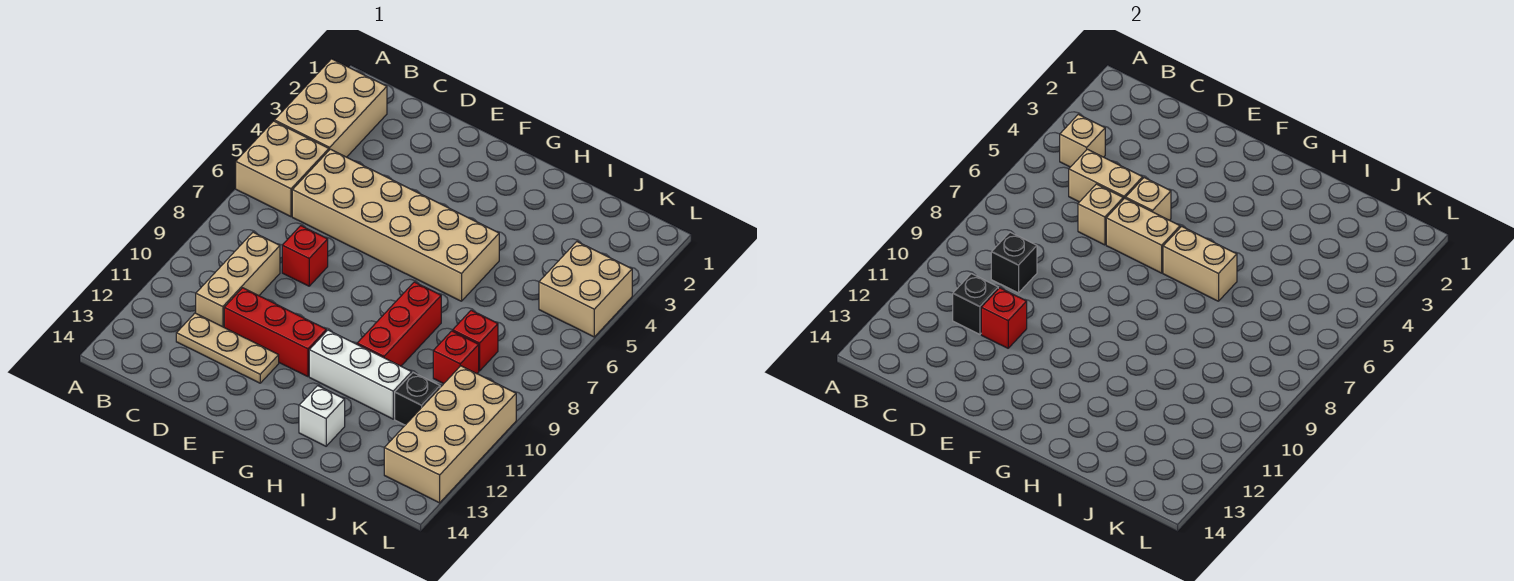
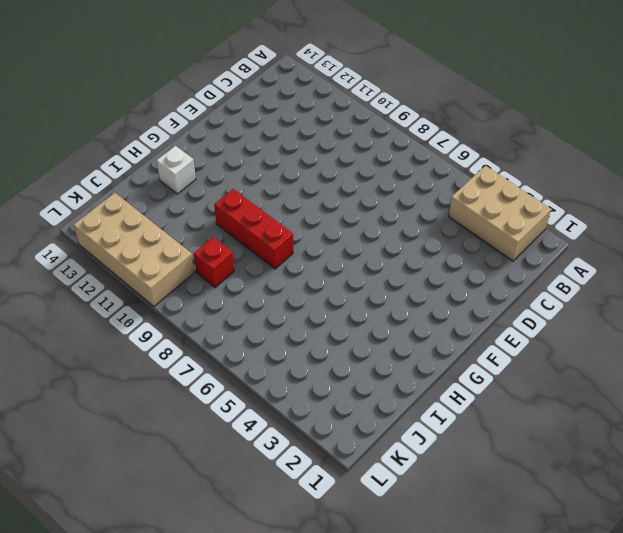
none -> tan brick A5:B6 level 1
none -> tan brick C5:H6 level 1
none -> tan brick C9:C11 level 1

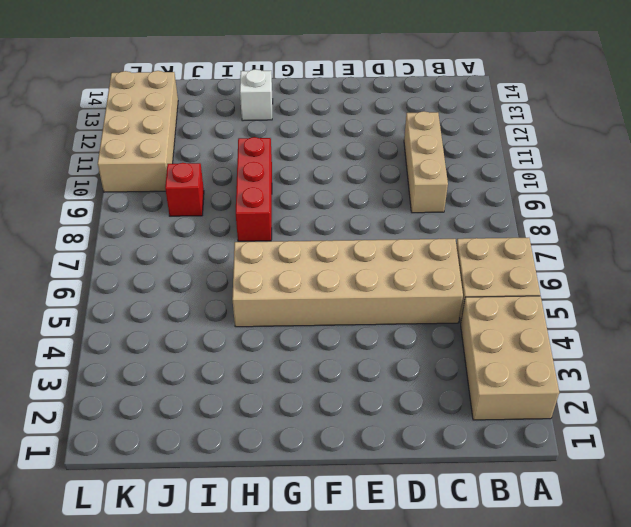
none -> tan plate C12:E12 level 1
none -> red brick D8 level 1
none -> red brick D11:F11 level 1

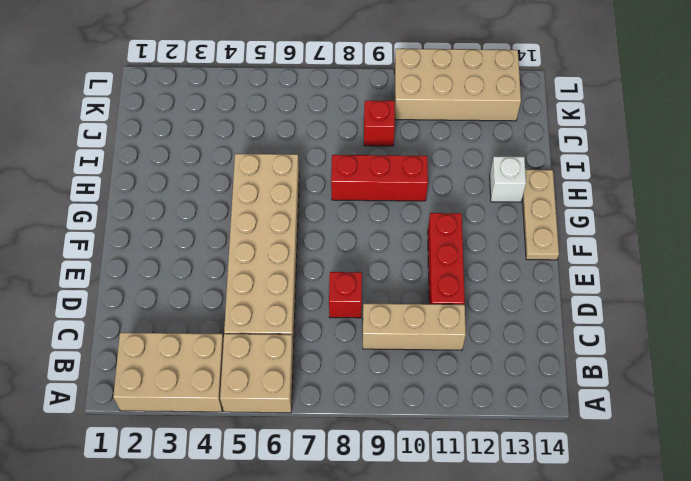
tan plate F14:H14 level 1 -> tan plate C12:E12 level 1
none -> white brick G11:I11 level 1
none -> red brick J8 level 1
none -> black brick J11 level 1

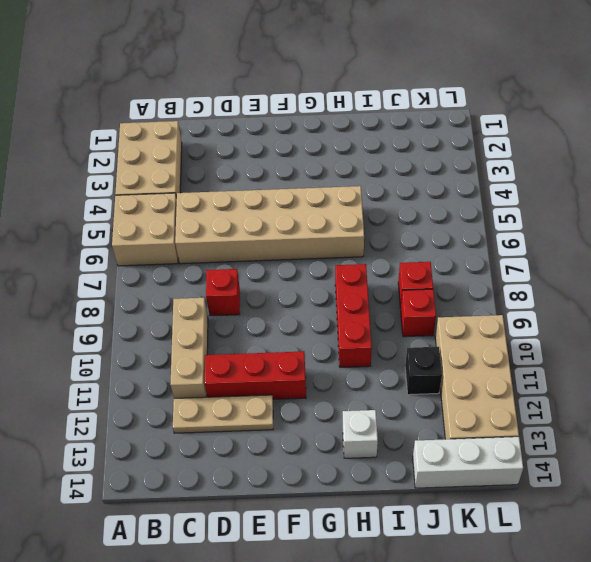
white brick J14:L14 level 1 -> white brick G11:I11 level 1
none -> tan brick K4:L5 level 1
none -> tan brick B4 level 2
none -> tan brick C5:D5 level 2

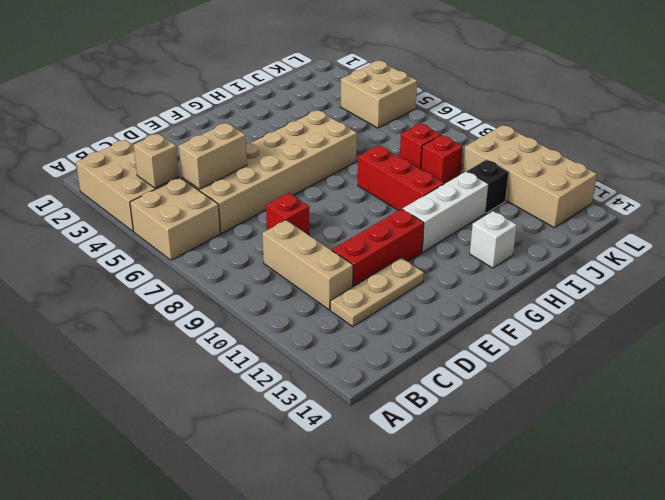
none -> black brick C9 level 2
none -> black brick C11 level 2
none -> tan brick D6 level 2

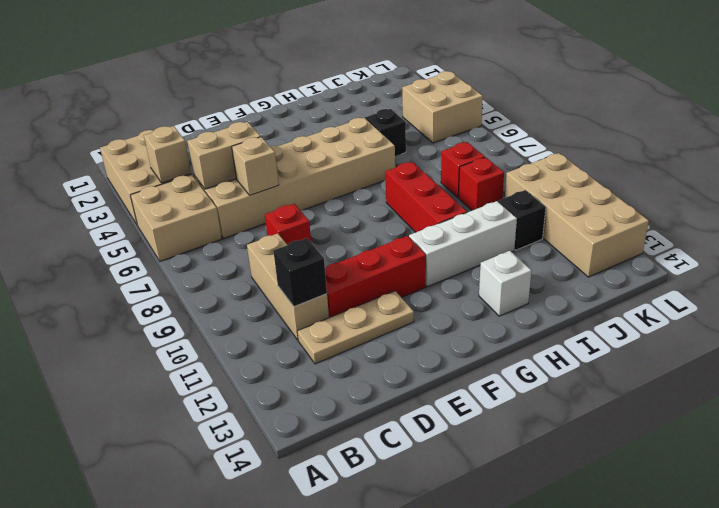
black brick I5 level 1 -> black brick C9 level 2
none -> red brick D11 level 2
none -> tan brick E5 level 2
none -> tan brick E6:F6 level 2

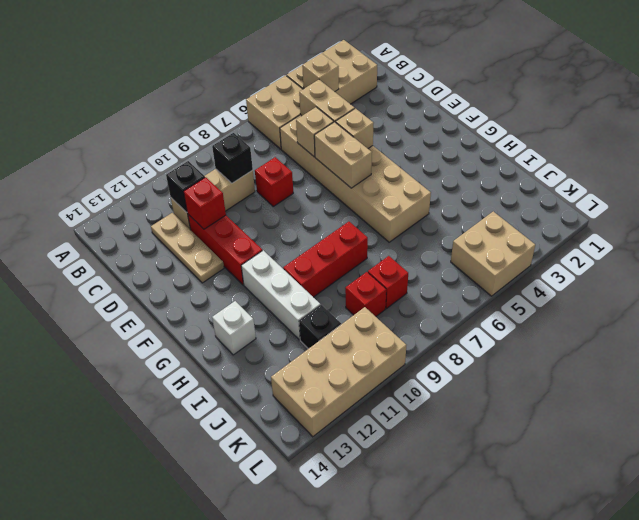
none -> tan brick G6:H6 level 2

